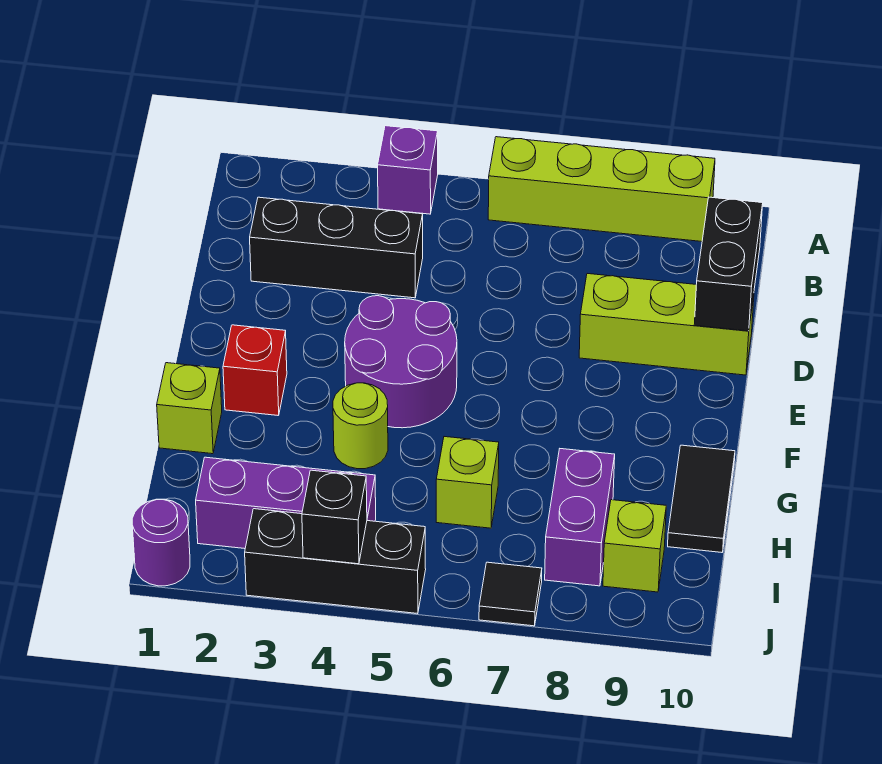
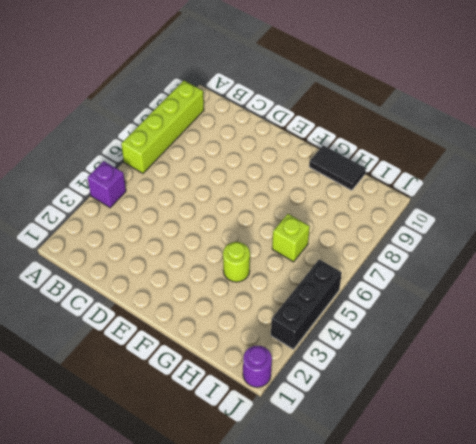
none -> black brick C2:C4 level 1
none -> lime brick D8:D10 level 1
none -> purple round brick E4:F5 level 1

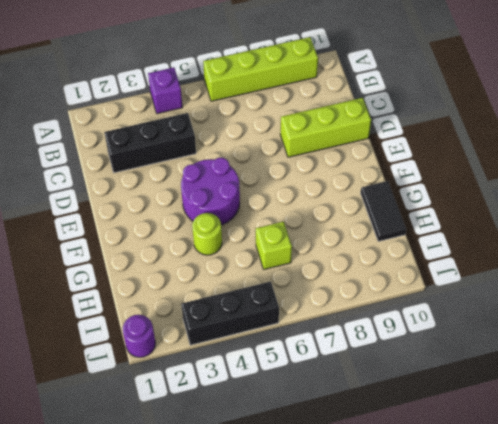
none -> red brick F2 level 1
none -> lime brick G1 level 1
none -> purple brick H8:I8 level 1

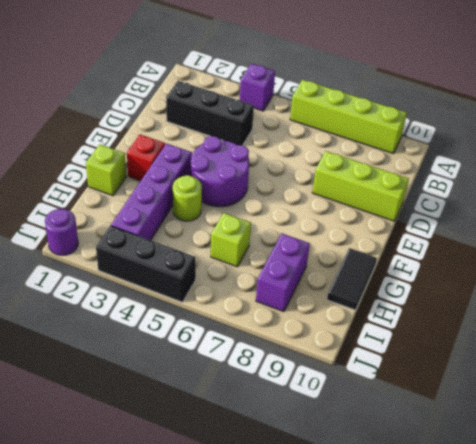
purple brick F3:I3 level 1 -> purple brick I2:I4 level 1
none -> lime brick I9 level 1
none -> black tile J7 level 1
none -> black brick C10:D10 level 2

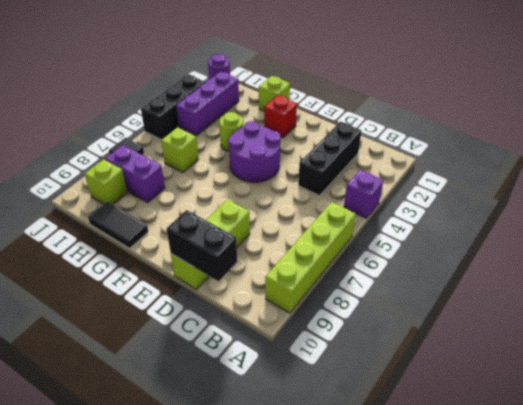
none -> black brick J4 level 2

